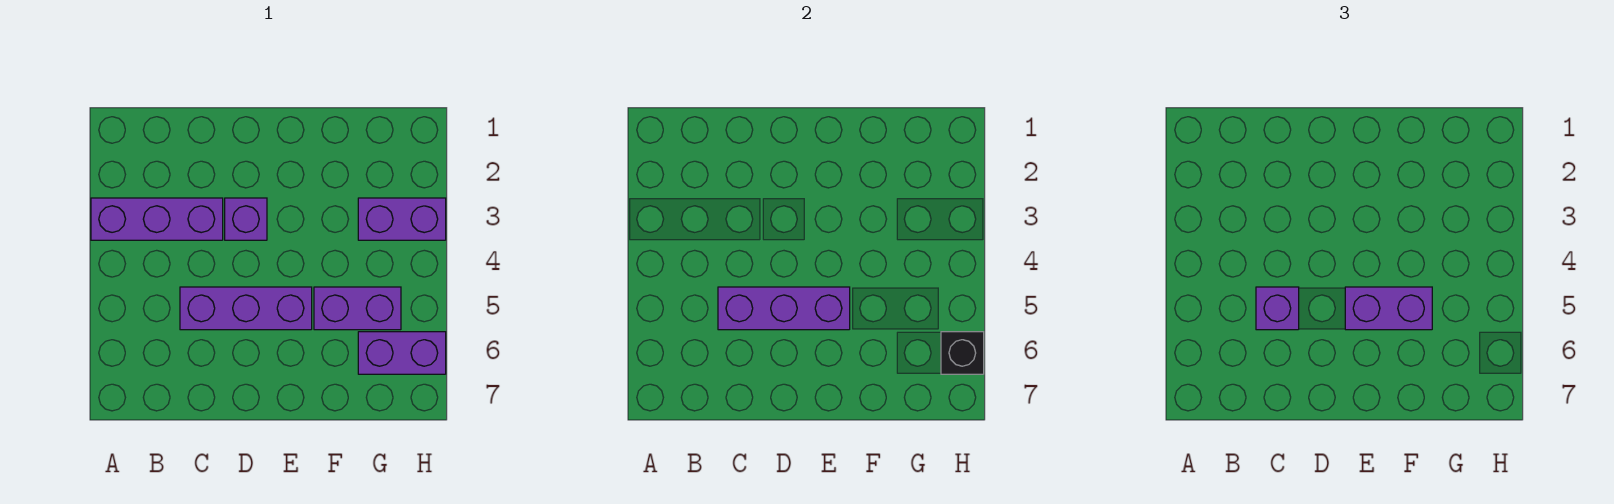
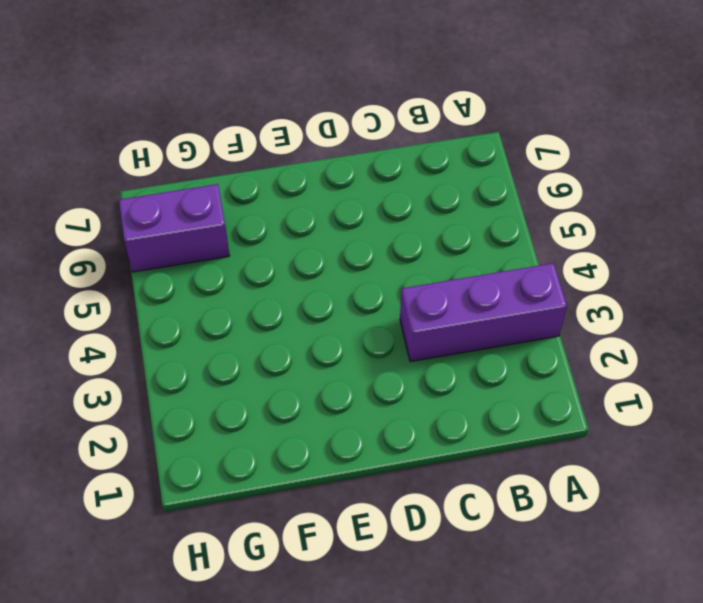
none -> purple brick C5:E5 level 1
none -> purple brick D3 level 1

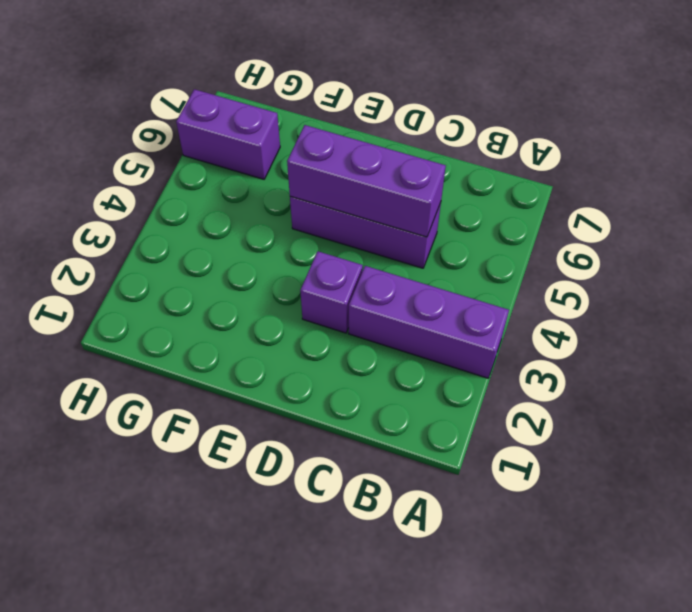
none -> purple brick F5:G5 level 1
none -> purple brick G3:H3 level 1

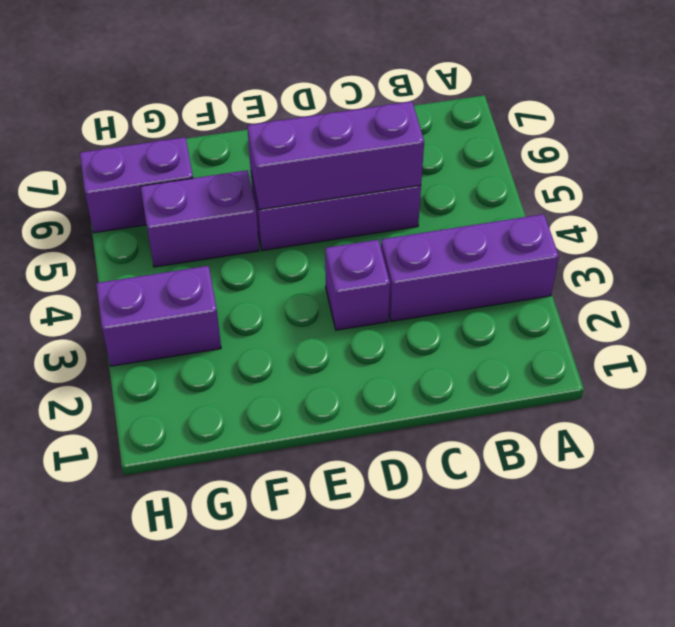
none -> black brick H6 level 2
none -> purple brick C5 level 3

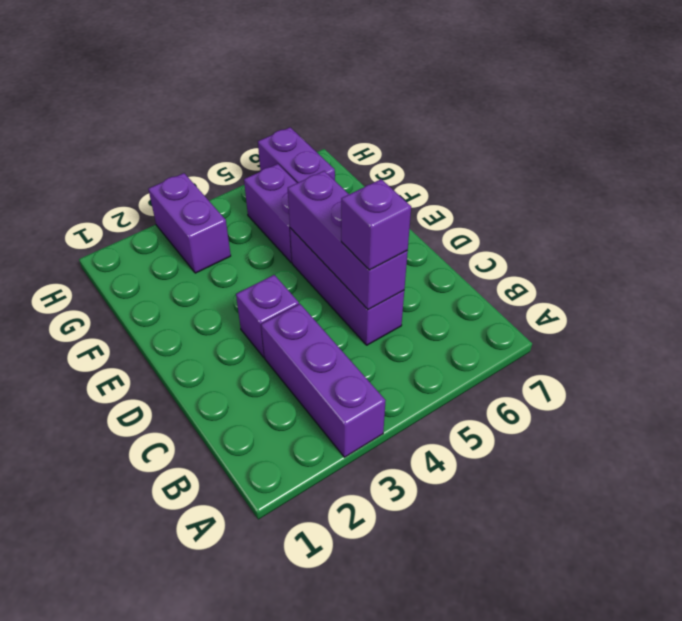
none -> black brick H6 level 2
none -> purple brick E5:F5 level 3

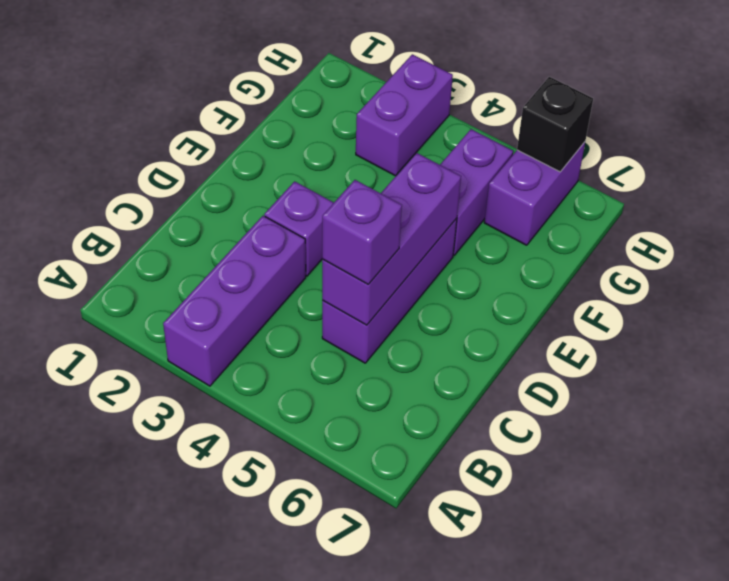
none -> purple brick E5:F5 level 3

